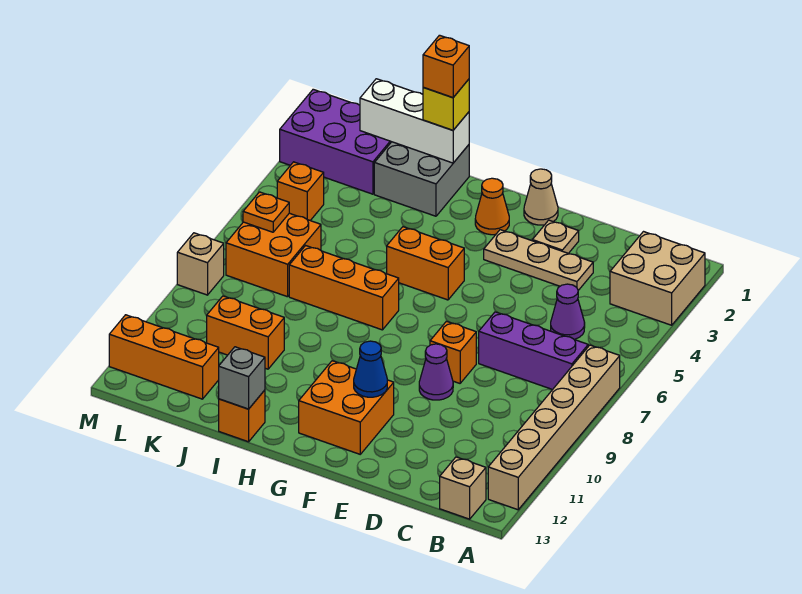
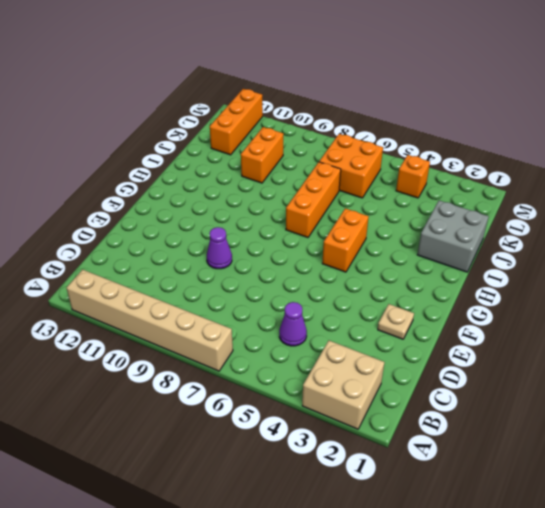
none -> purple brick B7:D7 level 1
none -> tan brick B13 level 1
none -> tan plate D3:F3 level 1

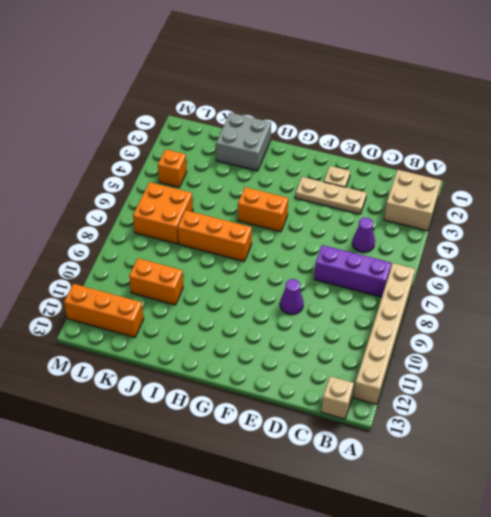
none -> orange brick E8 level 1
none -> tan cone F1 level 1
none -> orange brick F11:G12 level 1

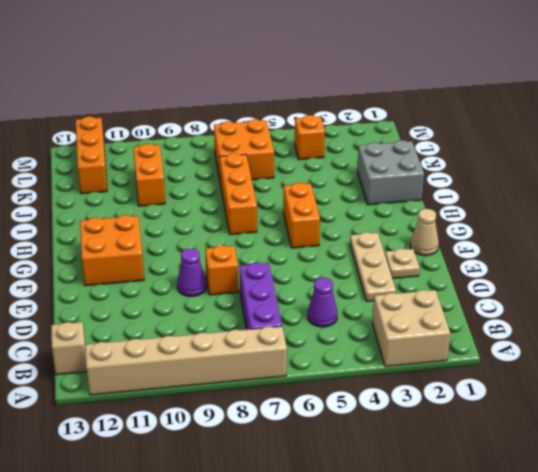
none -> orange cone G2 level 1
none -> orange brick I13 level 1
none -> purple brick K1:M2 level 1

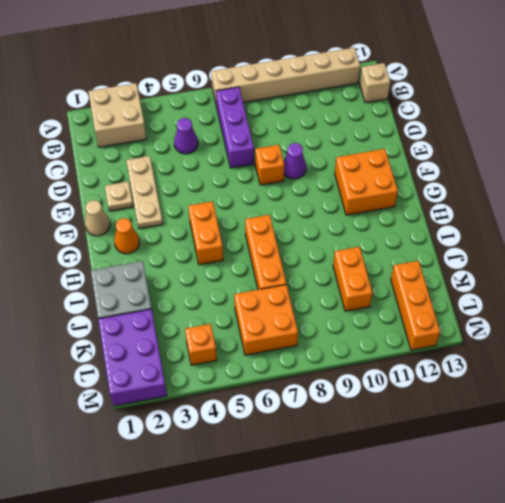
none -> orange brick I13 level 1
none -> tan brick M8 level 1
none -> blue cone F11 level 2

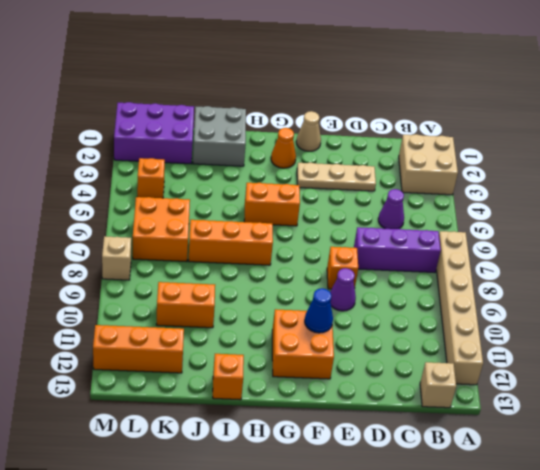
none -> tan plate E2 level 1
none -> white brick I1:K1 level 2
none -> grey brick I13 level 2

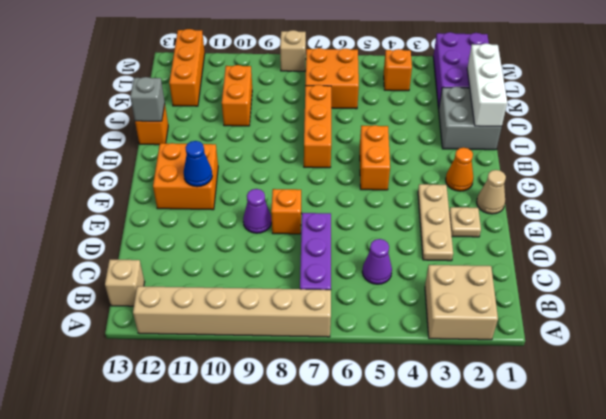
none -> orange plate L6 level 2
none -> yellow brick I1 level 3
none -> orange brick I1 level 4

